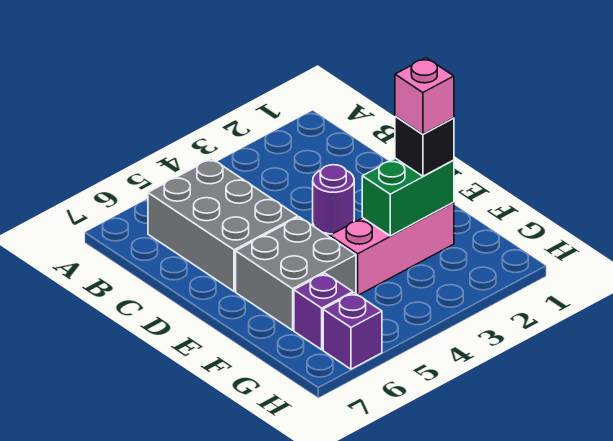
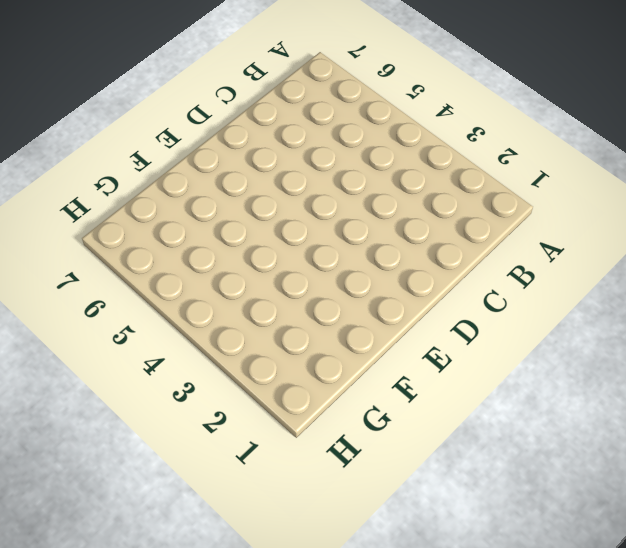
none -> grey brick B5:D6 level 1
none -> purple round brick D3 level 1

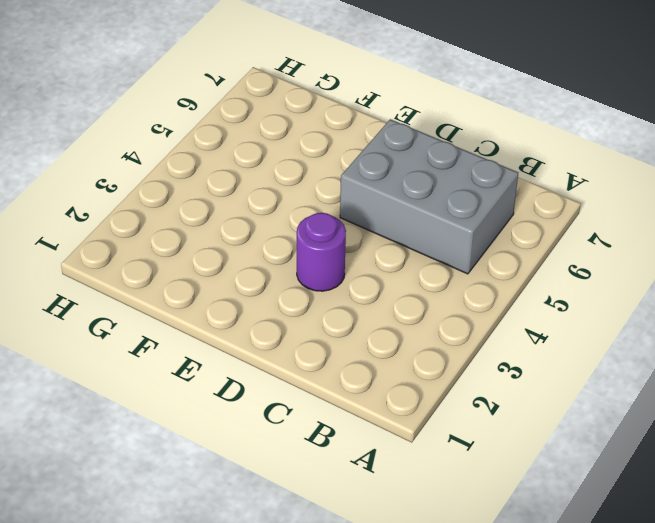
none -> grey brick E5:F6 level 1
none -> pink brick F2:F4 level 1

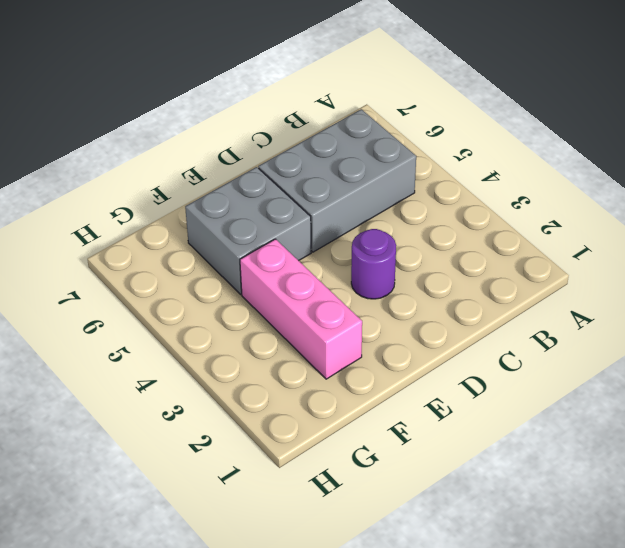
none -> purple brick G6 level 1
none -> purple brick H6 level 1

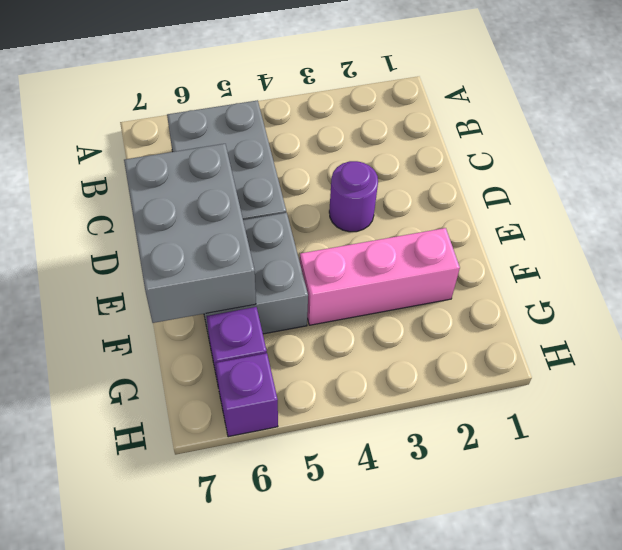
grey brick D6:F7 level 2 -> none
none -> green brick F2:F3 level 2
none -> black brick F2 level 3

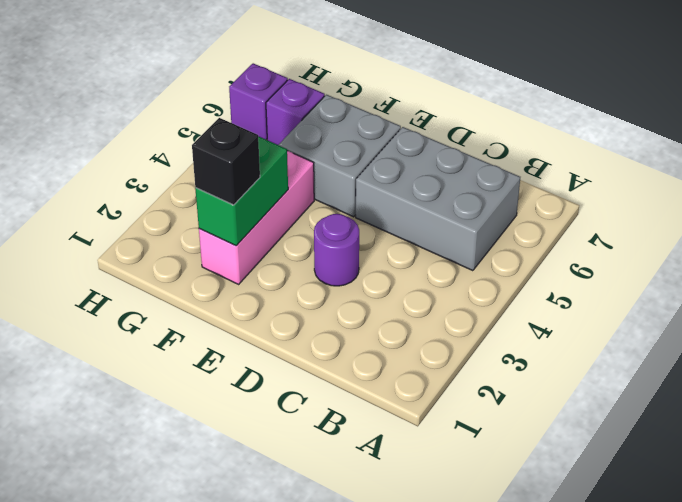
none -> pink brick F2 level 4

